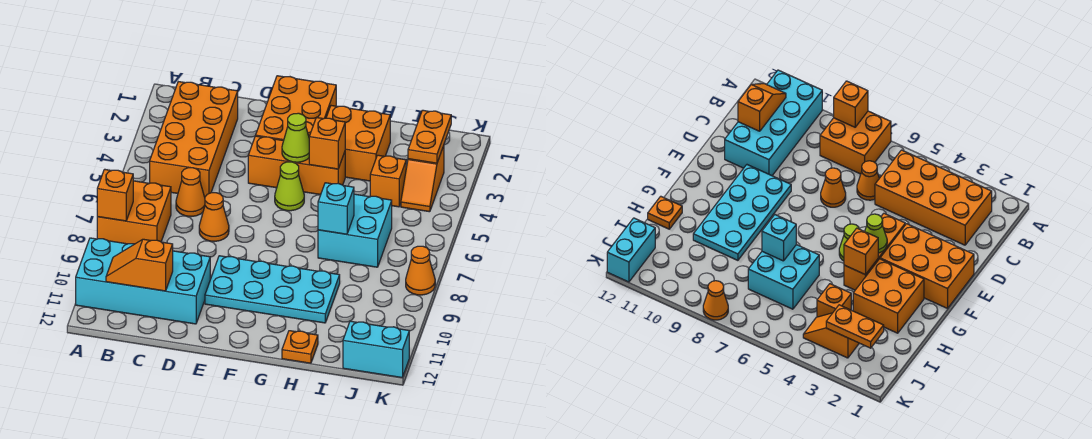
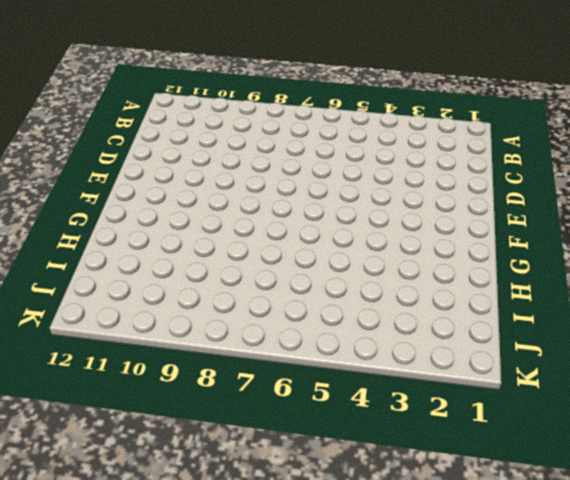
none -> orange brick A7:B8 level 1
none -> cyan brick A10:D11 level 1
none -> orange brick B2:C5 level 1

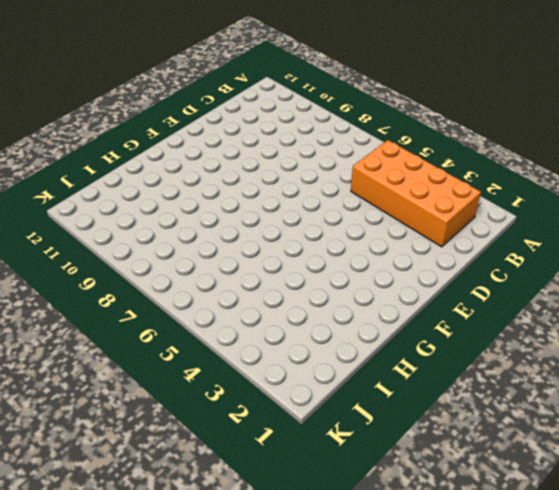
none -> orange brick A7:B8 level 1
none -> cyan brick A10:D11 level 1
none -> orange cone C6 level 1

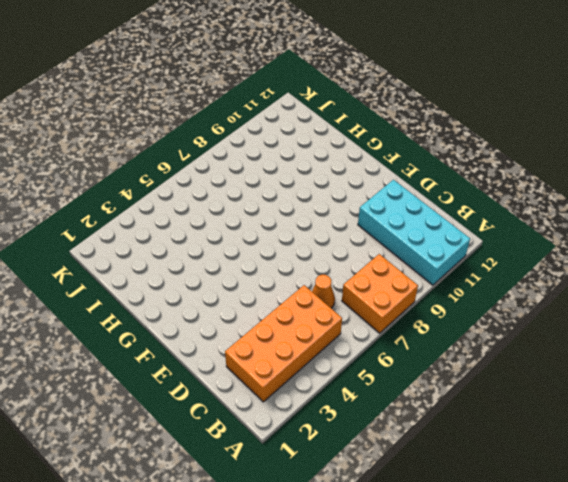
none -> orange cone D7 level 1
none -> orange brick E1:F3 level 1
none -> orange brick E4:G4 level 1

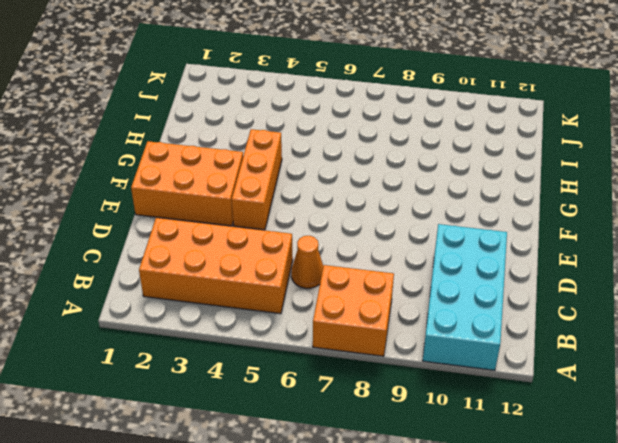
none -> orange cone D7 level 1
none -> cyan plate E9:H10 level 1
none -> lime cone F5 level 1

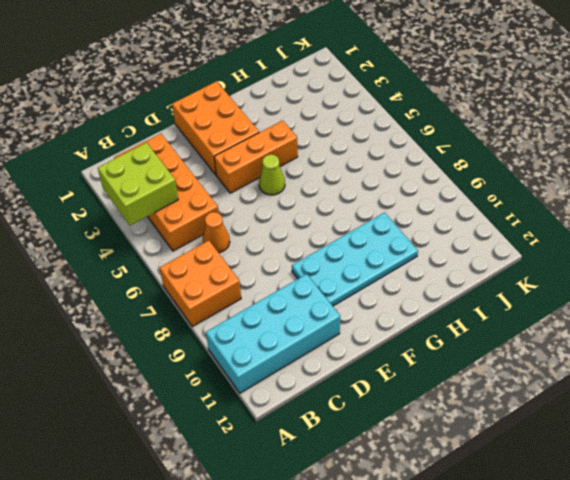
lime brick A3:B4 level 2 -> none
none -> orange cone D7 level 1
none -> orange brick G2:H3 level 1
none -> cyan brick H6:I7 level 1

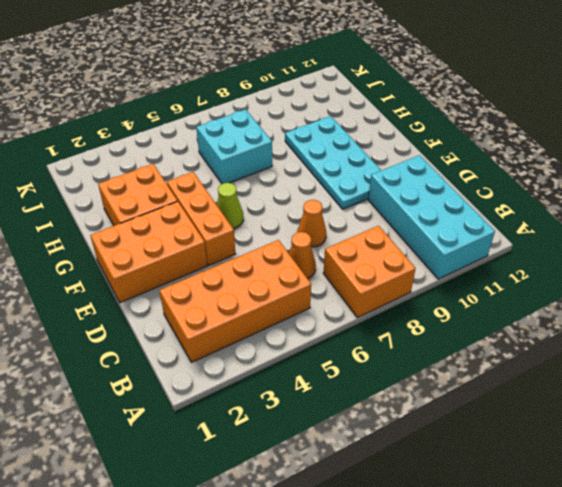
none -> orange plate H12 level 1
none -> orange brick I4 level 1
none -> orange slope J3:J4 level 1 top 3

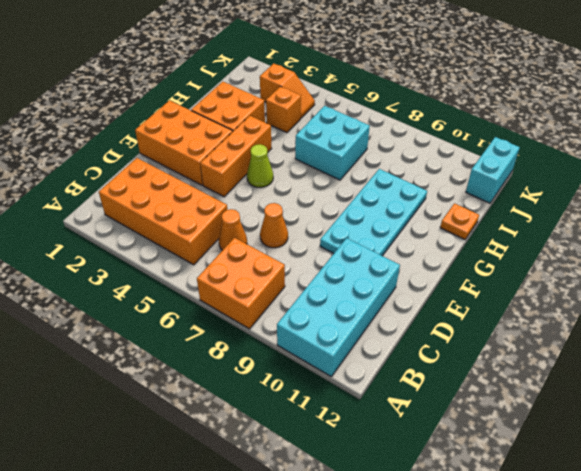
none -> orange cone K8 level 1
none -> orange brick A8 level 2
none -> orange slope B11:C11 level 2 top C

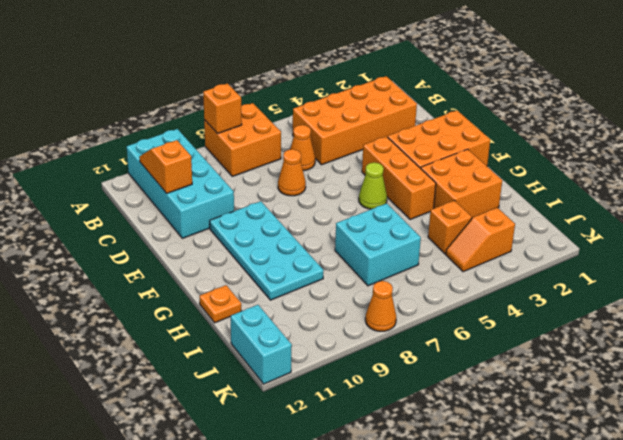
none -> lime cone F4 level 2
none -> orange brick G4 level 2
none -> cyan brick H7 level 2

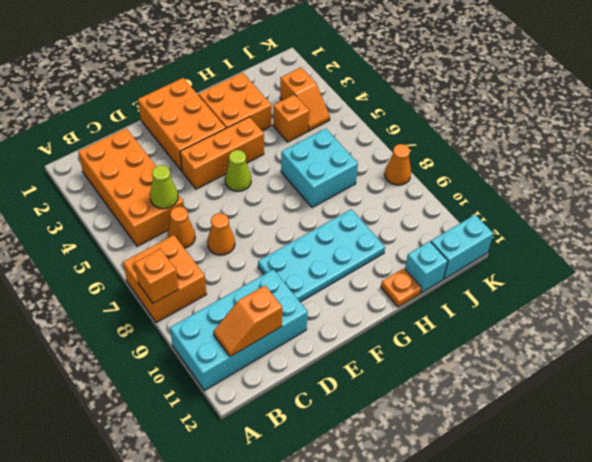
lime cone C5 level 2 -> lime cone F4 level 2
cyan brick I12 level 1 -> cyan brick H7 level 2
none -> orange brick G4 level 2
none -> orange plate J2:J3 level 2

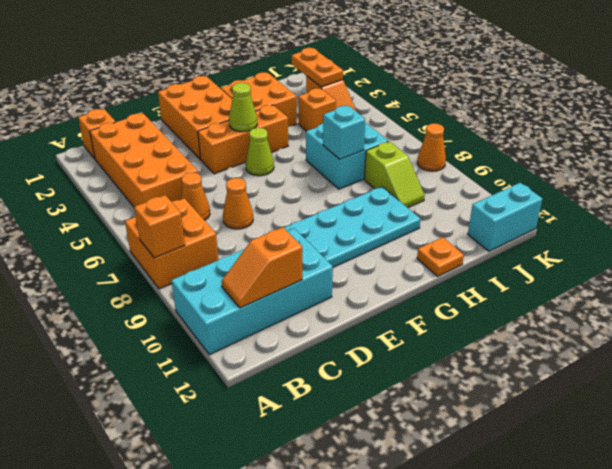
orange brick B1 level 1 -> orange brick G4 level 2
lime slope I8:I9 level 1 top 8 -> none

